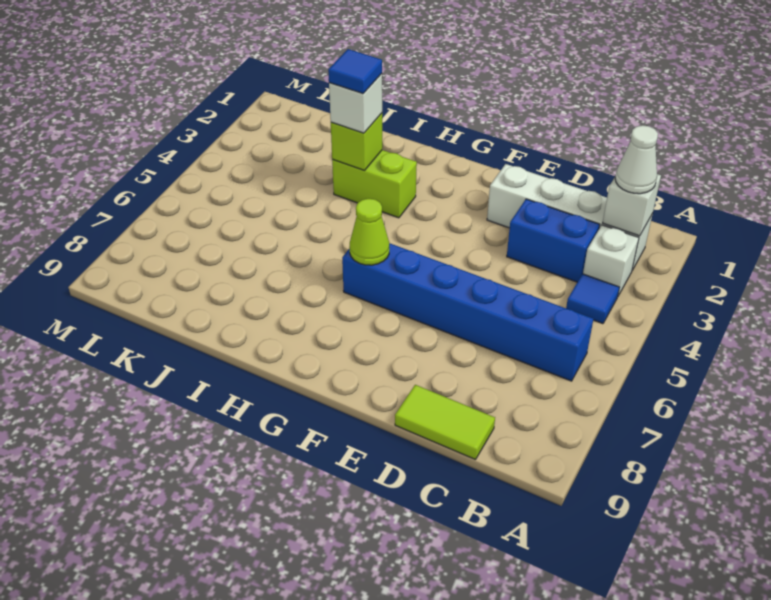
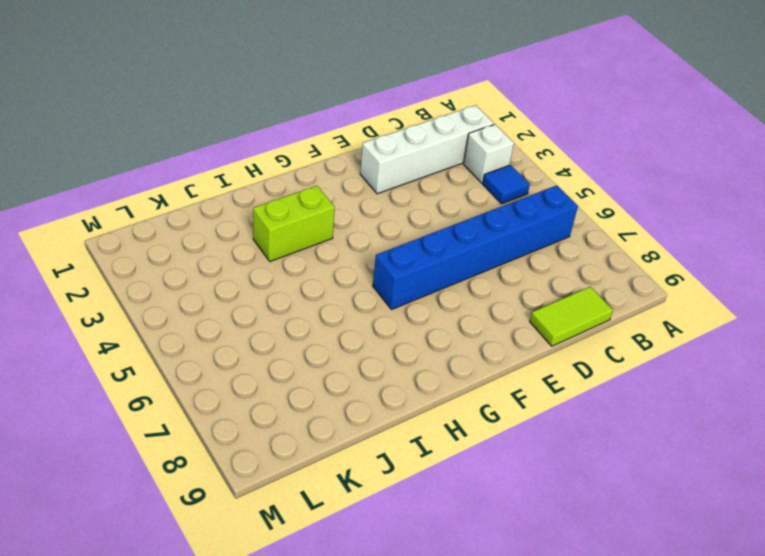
none -> blue brick C3:D3 level 1
none -> white brick B2 level 2
none -> lime cone G6 level 2

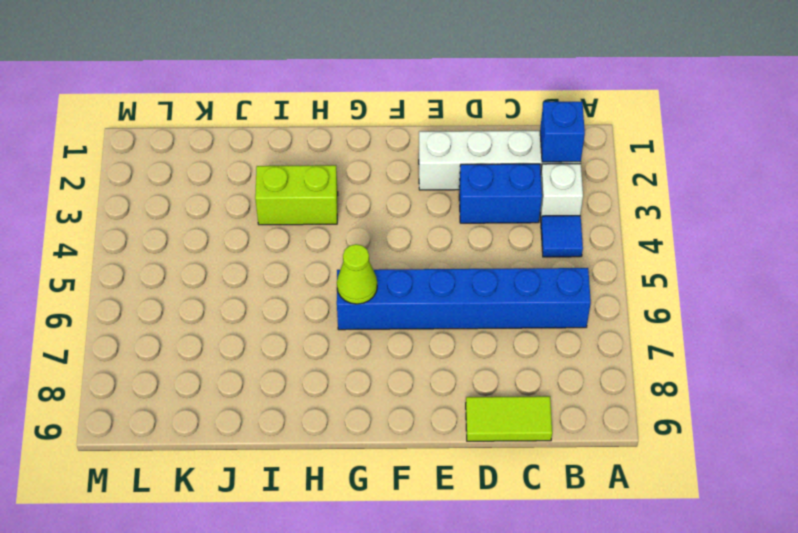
blue brick B2 level 2 -> white brick B2 level 2
none -> lime brick I3 level 2
none -> white cone B2 level 3
none -> white brick I3 level 3

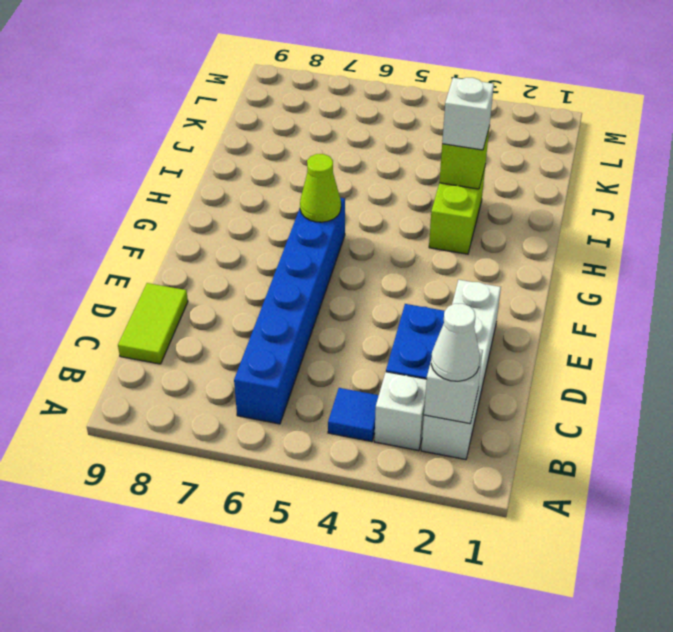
none -> blue tile I3 level 4

